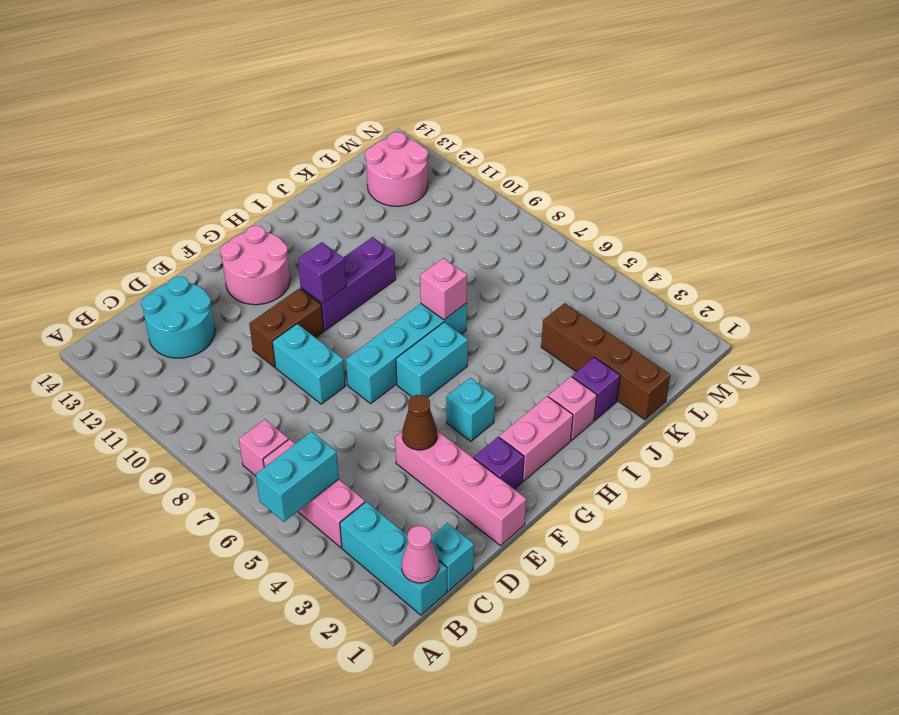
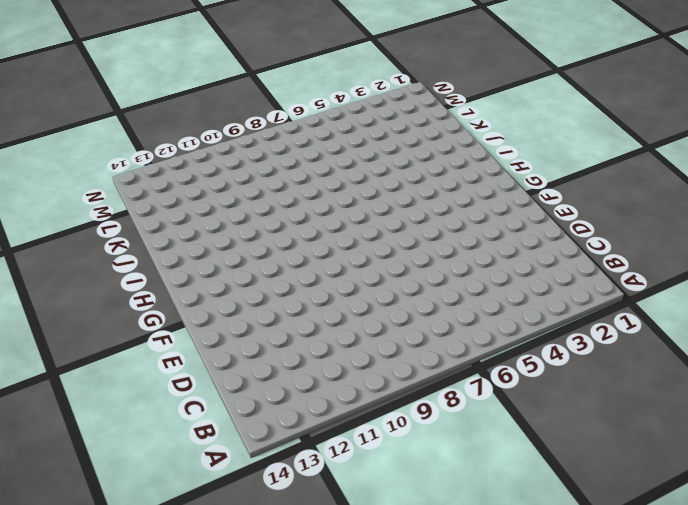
none -> cyan brick B1:B3 level 1
none -> pink brick B4:B6 level 1
none -> pink brick B7 level 1

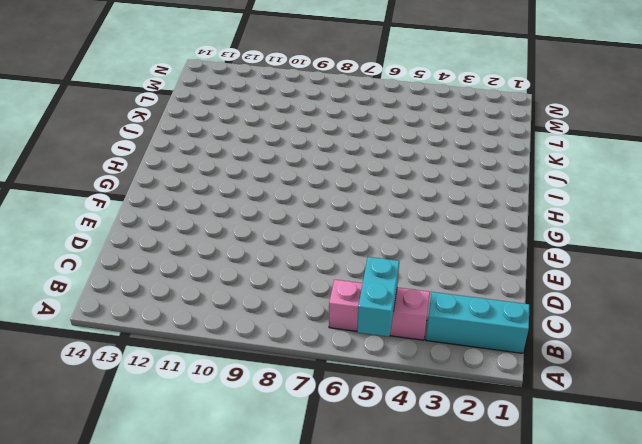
none -> pink brick B7 level 1
none -> cyan brick C1 level 1
none -> cyan round brick C12:D13 level 1

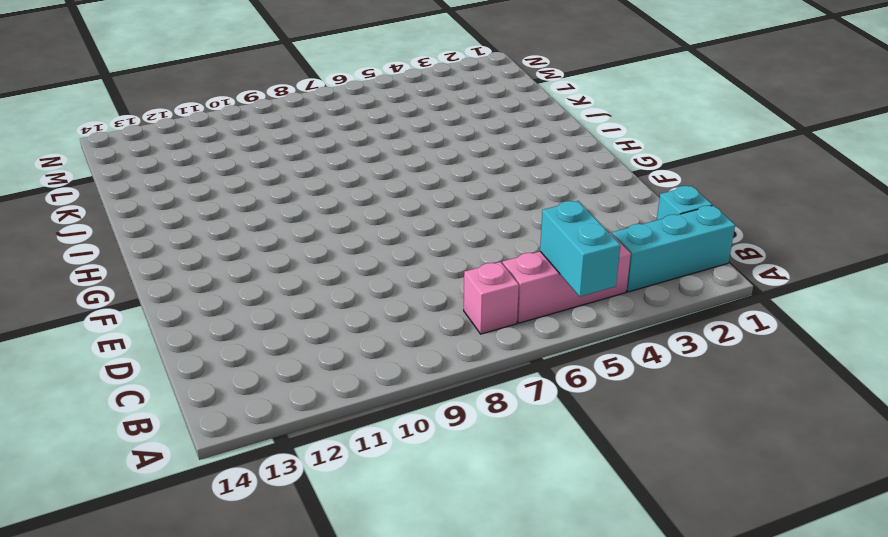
none -> cyan round brick C12:D13 level 1
none -> pink brick E1:E4 level 1
none -> cyan brick E8:E9 level 1

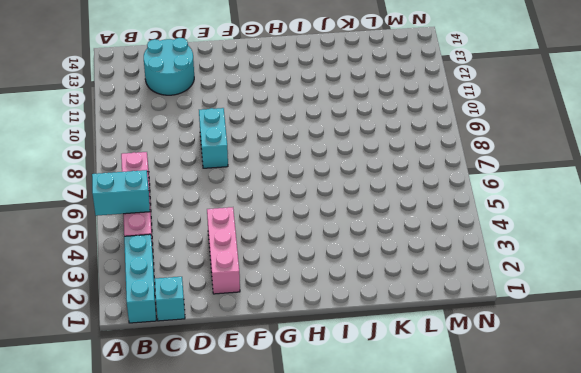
pink brick E2:E4 level 1 -> pink brick E1:E4 level 1
none -> brown brick E10:F10 level 1
none -> purple brick F2 level 1
none -> cyan brick F7:I7 level 1

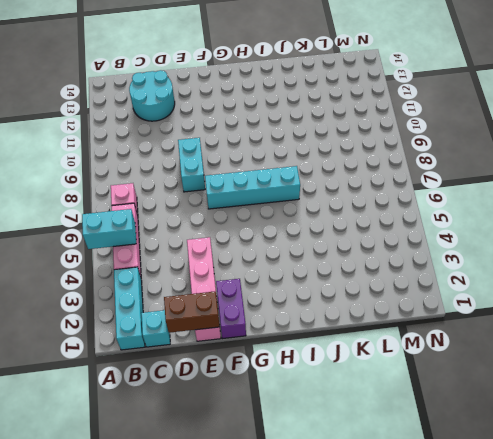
brown brick D1:E1 level 2 -> brown brick E10:F10 level 1
purple brick F1:F2 level 1 -> purple brick F2 level 1
none -> pink round brick F12:G13 level 1
none -> pink brick G2:H2 level 1
none -> cyan brick G4 level 1

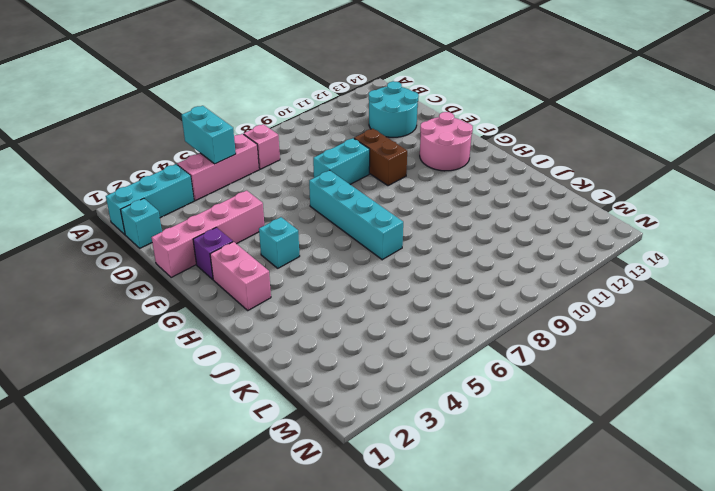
none -> cyan brick G6:H6 level 1
none -> purple brick G10:I10 level 1
none -> pink brick I2 level 1

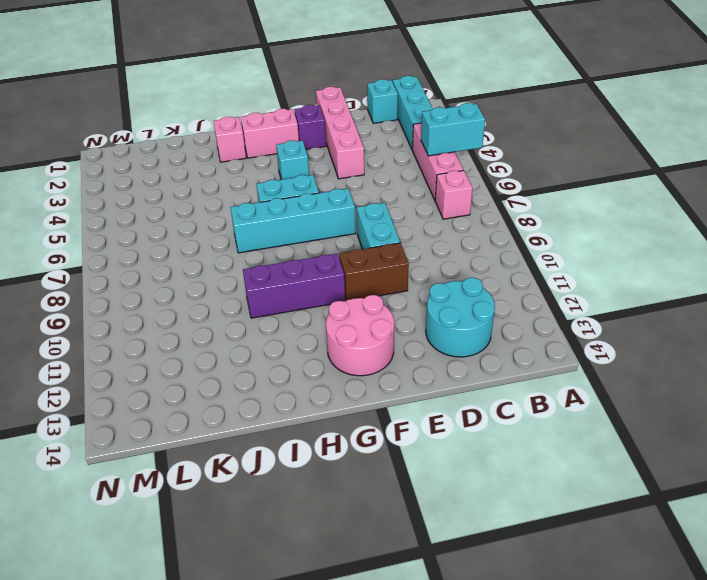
none -> purple brick J2 level 1
none -> brown brick K1:K4 level 1
none -> pink round brick L12:M13 level 1

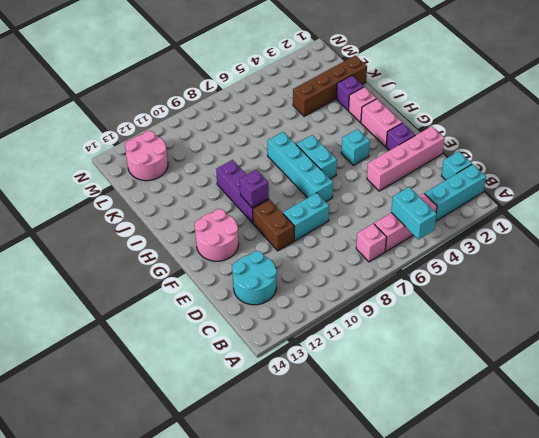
none -> pink cone B1 level 2
none -> brown cone E4 level 2
none -> pink brick I7 level 2

